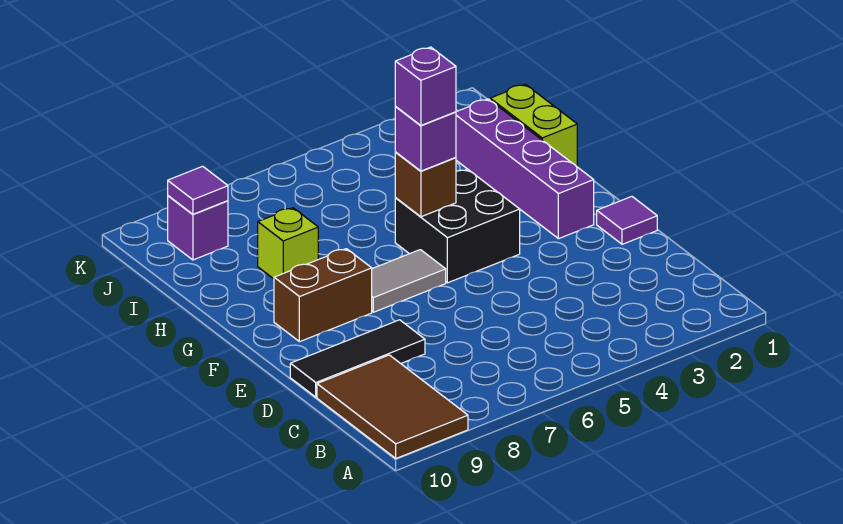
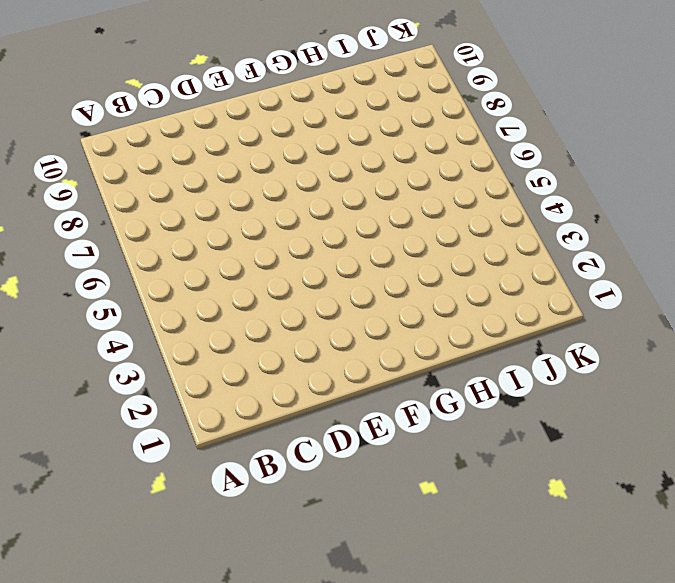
none -> brown tile A9:C10 level 1
none -> black tile D8:D10 level 1
none -> purple tile E1 level 1

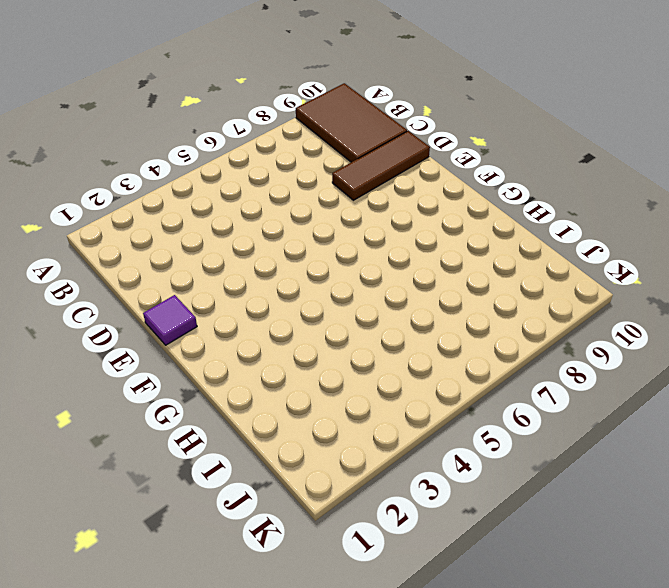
brown tile D8:D10 level 1 -> black tile D8:D10 level 1
none -> purple brick F2:I2 level 1
none -> black brick F4:G5 level 1
none -> grey tile F6:F7 level 1

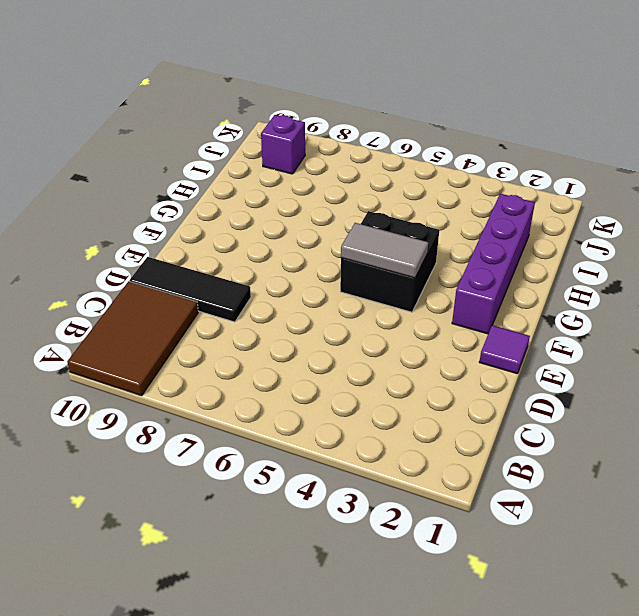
grey tile F4:F5 level 2 -> grey tile F6:F7 level 1
none -> brown brick F8:F9 level 1
none -> lime brick H1:I1 level 1
none -> lime brick H8 level 1

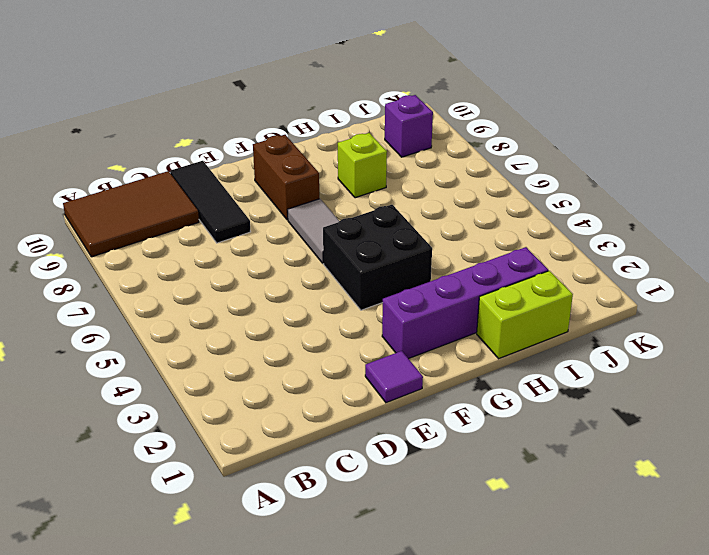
none -> brown brick G5 level 2
none -> purple tile J9 level 2
none -> purple brick G5 level 3

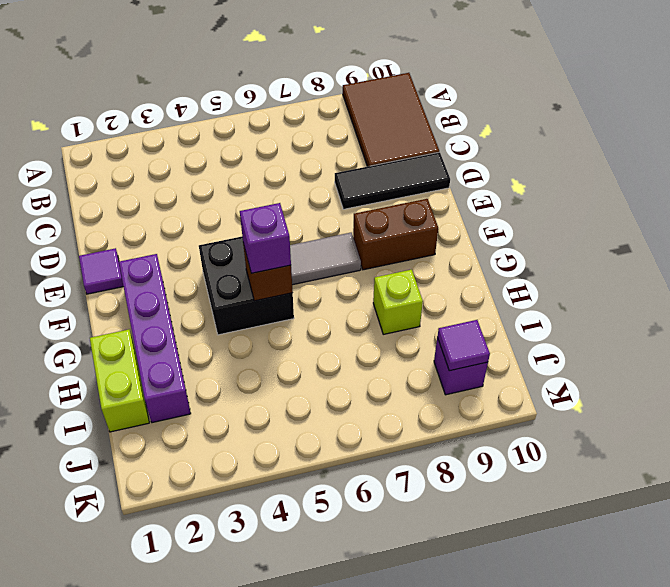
none -> purple brick G5 level 4

